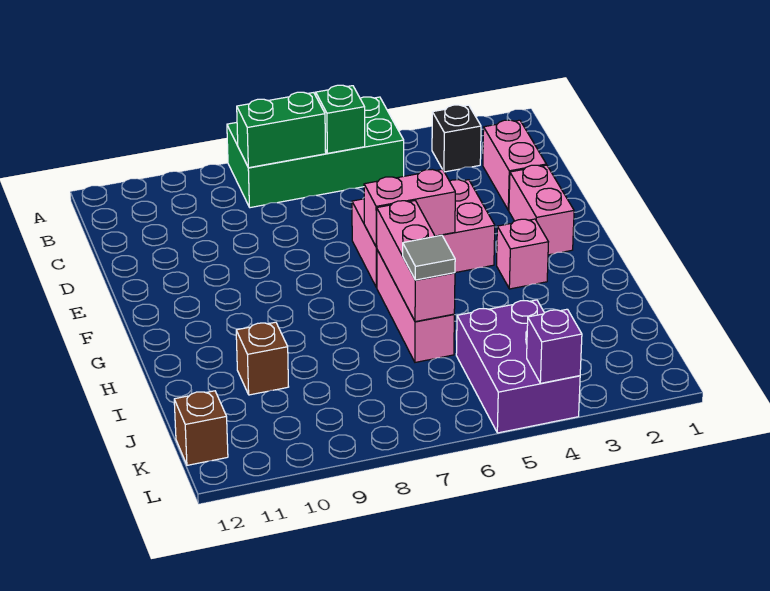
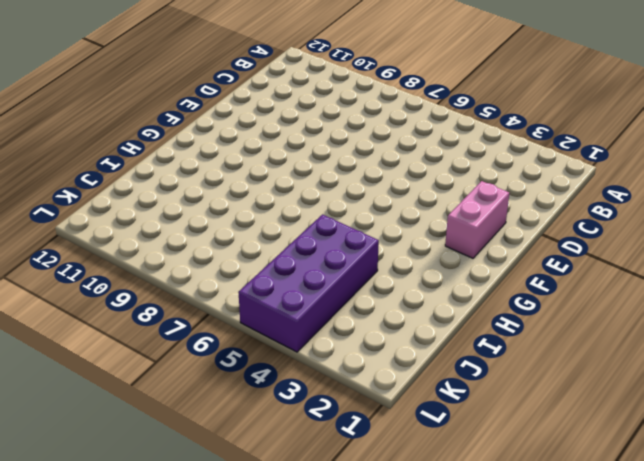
purple brick I4:L5 level 1 -> purple brick J4:L5 level 1
none -> green brick A5:B8 level 1
none -> black brick B3 level 1
none -> pink brick C2:D2 level 1

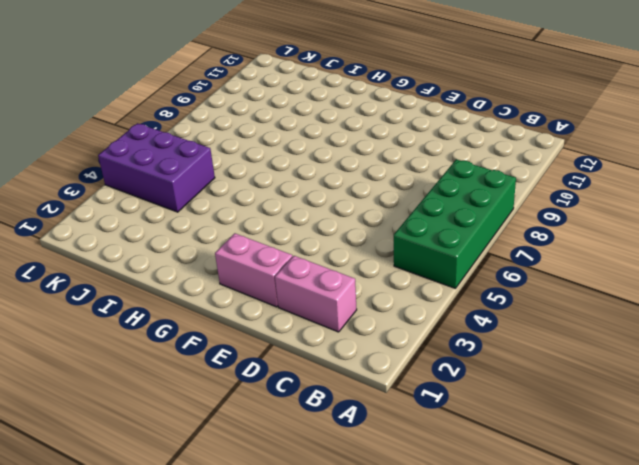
none -> black brick B3 level 1
none -> pink brick E4:F6 level 1
none -> pink brick G3 level 1

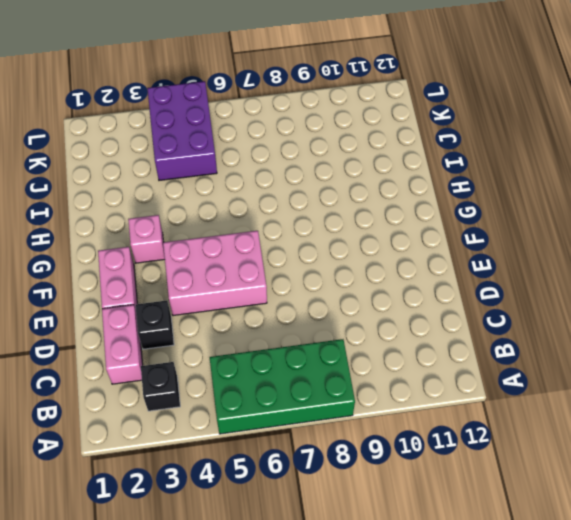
black brick D3 level 1 -> none
none -> pink brick G6:I6 level 1
none -> brown brick I10 level 1
none -> brown brick K12 level 1

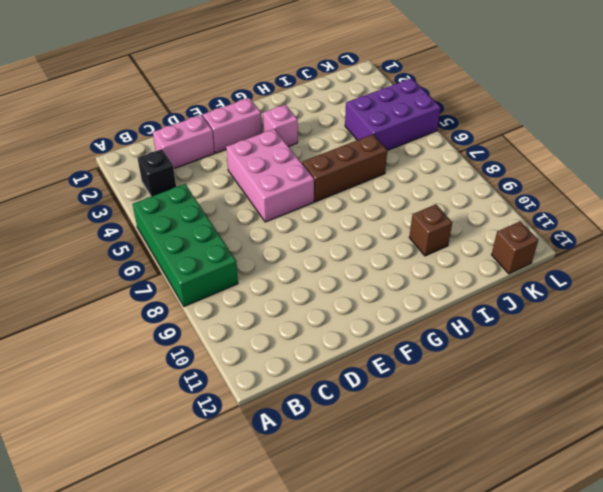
brown brick G6:I6 level 1 -> pink brick G6:I6 level 1
none -> green brick B6 level 2
none -> green brick B7:B8 level 2
none -> pink brick F5:F6 level 2

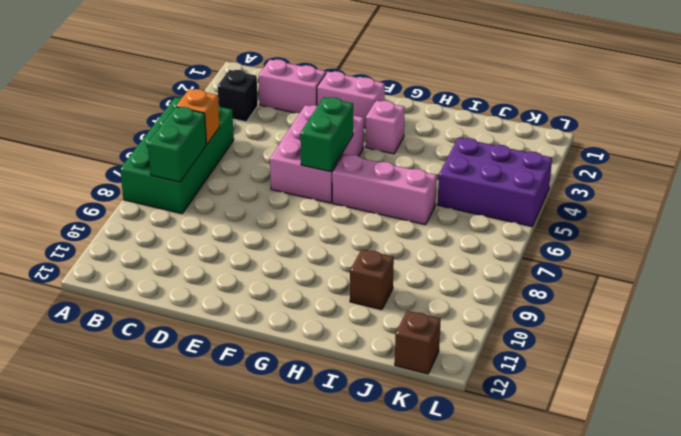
orange brick B6 level 2 -> green brick B6 level 2
green brick F5:F6 level 2 -> pink brick F5:F6 level 2
none -> pink brick G6:I6 level 2
none -> purple brick L4 level 2
none -> grey tile I6 level 3

